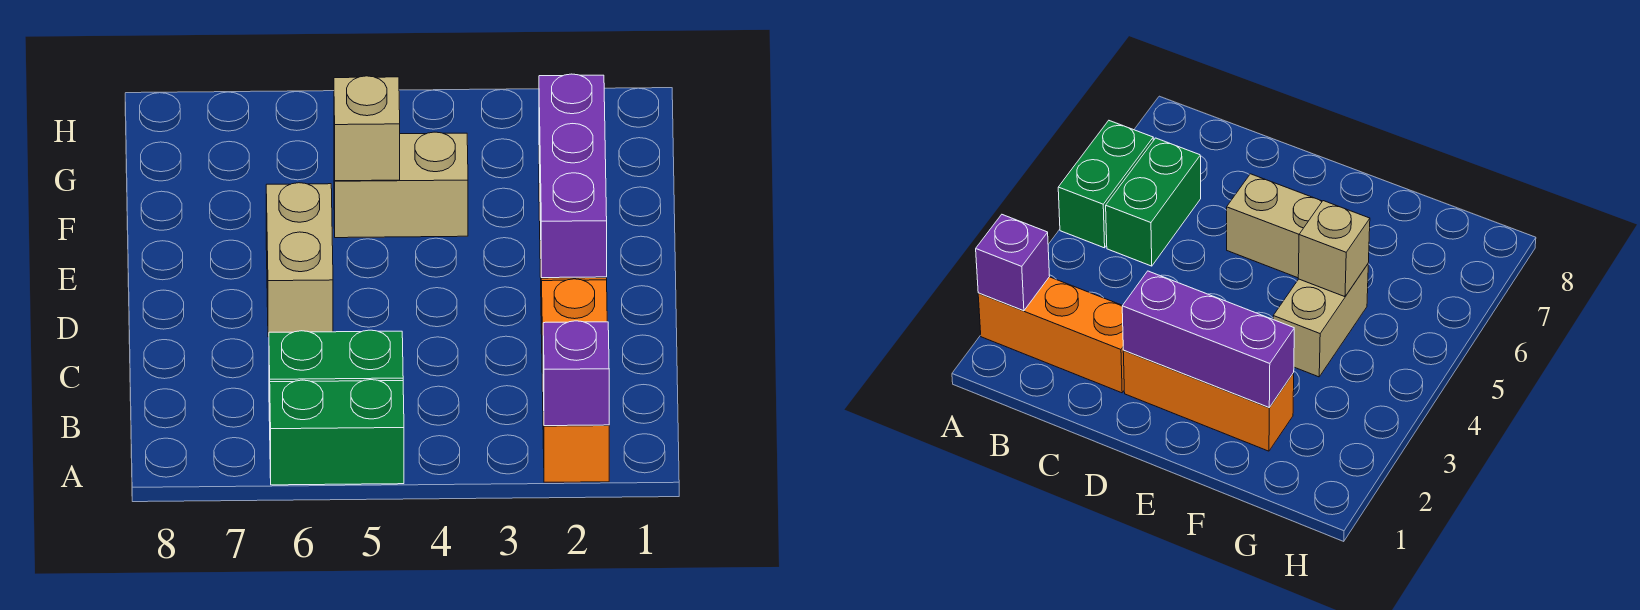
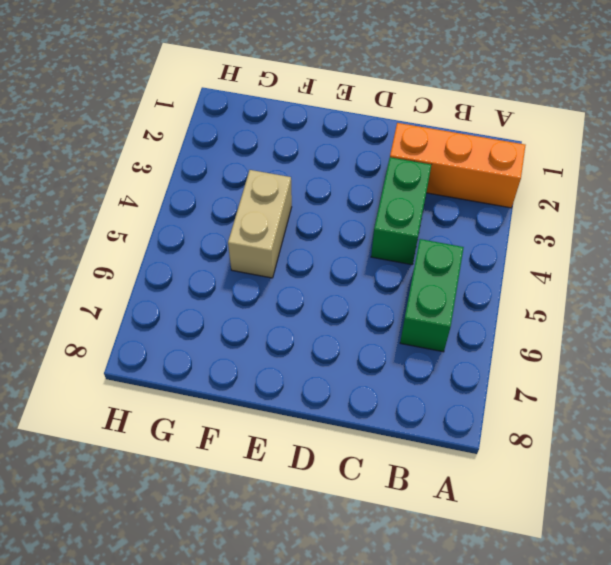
green brick C3:C4 level 1 -> green brick A5:A6 level 1
none -> orange brick D2:F2 level 1
none -> tan brick D6:E6 level 1

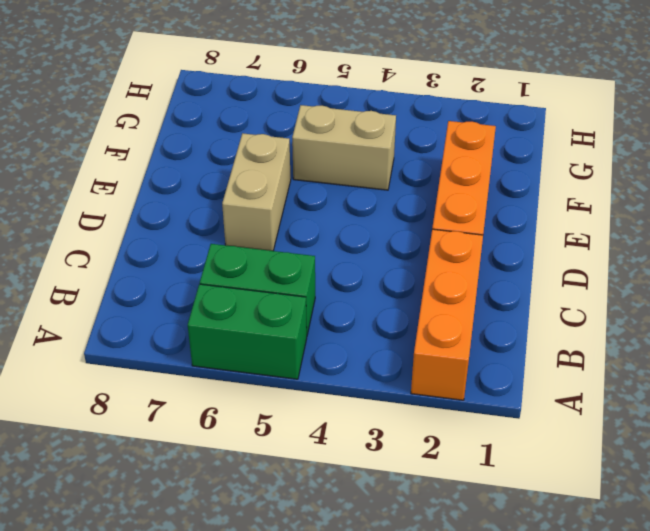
none -> purple brick A2 level 2
none -> purple brick D2:F2 level 2

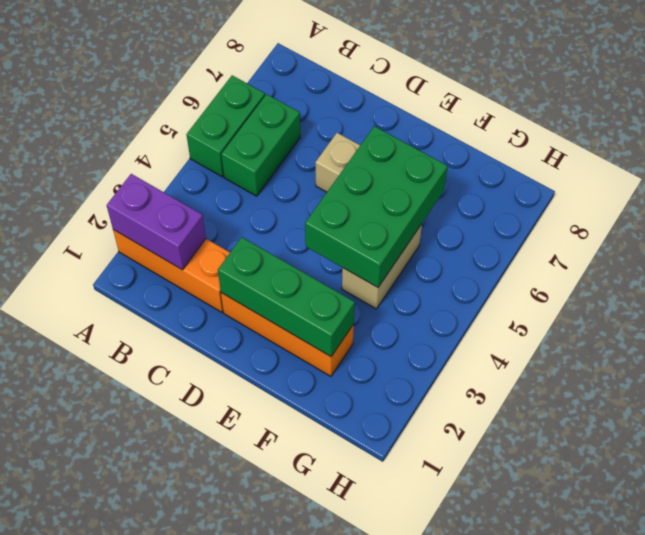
purple brick A2:B2 level 2 -> purple brick A2 level 2
green brick D2:F2 level 2 -> purple brick D2:F2 level 2
green brick E4:F6 level 2 -> tan brick F5 level 2

